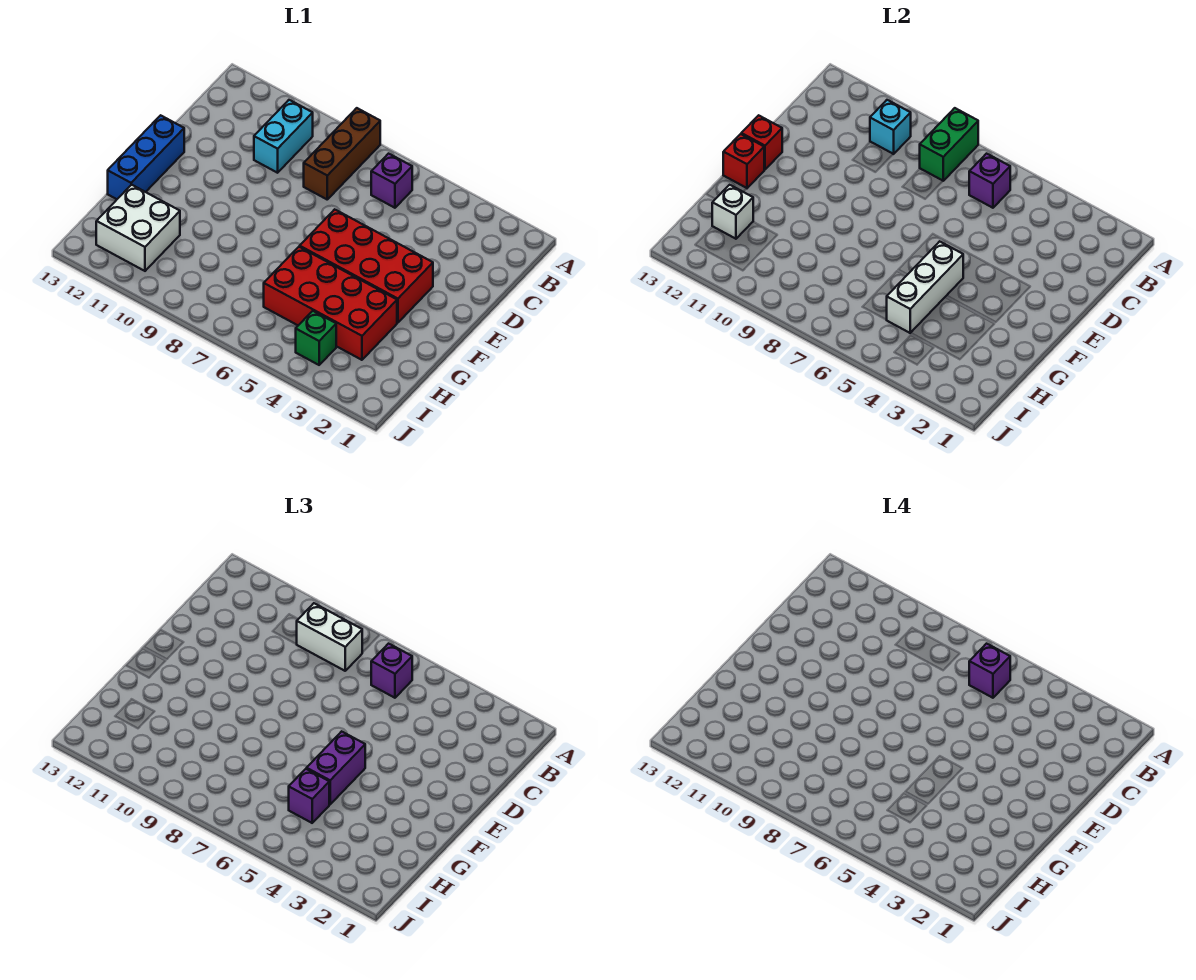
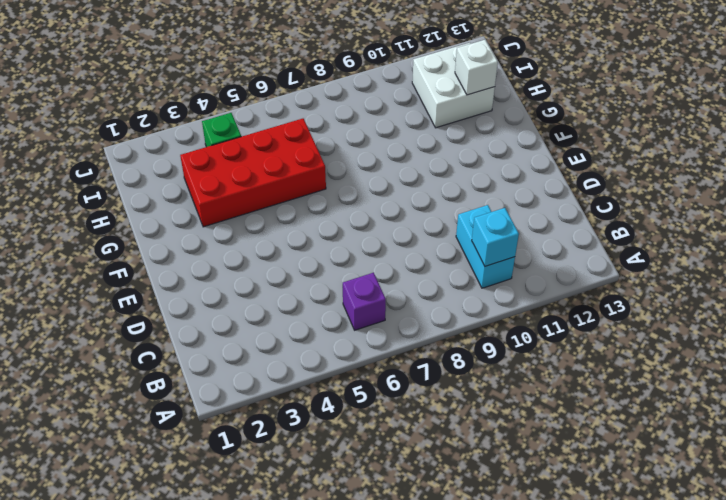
none -> brown brick A8:C8 level 1
none -> red brick E3:F6 level 1
none -> blue brick E13:G13 level 1

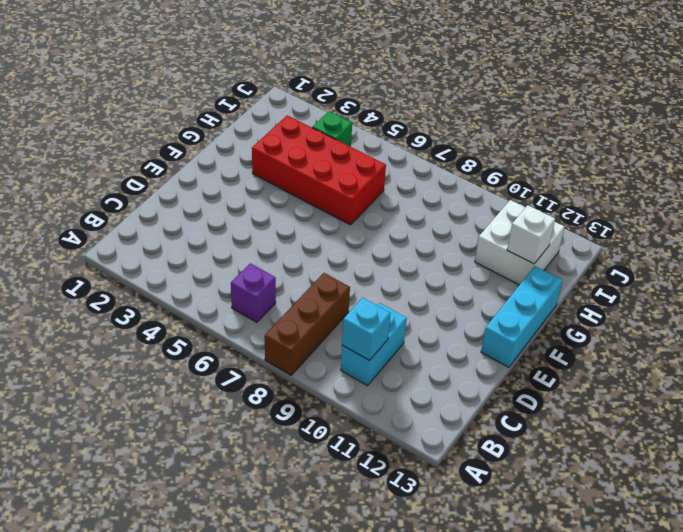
cyan brick E13:G13 level 1 -> blue brick E13:G13 level 1
none -> red brick E3:F6 level 1
none -> green brick A8:B8 level 2
none -> purple brick B6 level 2

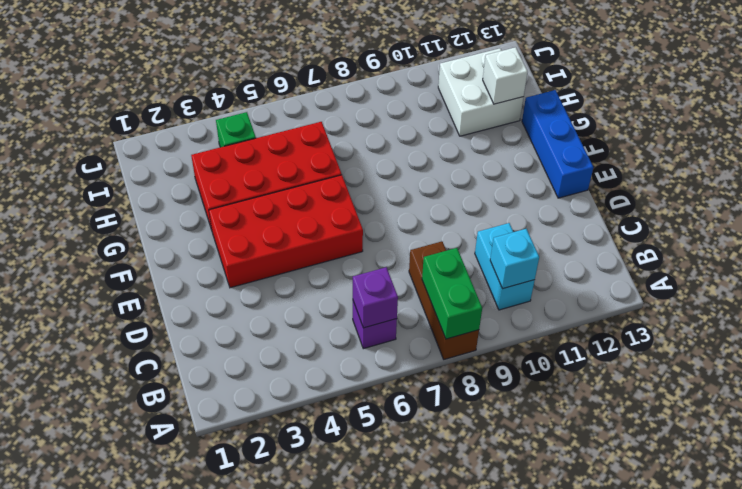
none -> red brick E13 level 2
none -> white brick F5:H5 level 2
none -> red brick F13 level 2

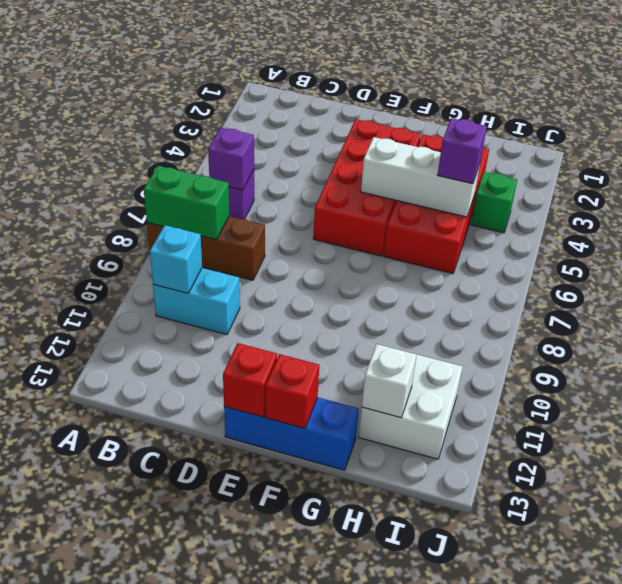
none -> purple brick B6 level 3
none -> white brick B8:B9 level 3
none -> purple brick F5:G5 level 3

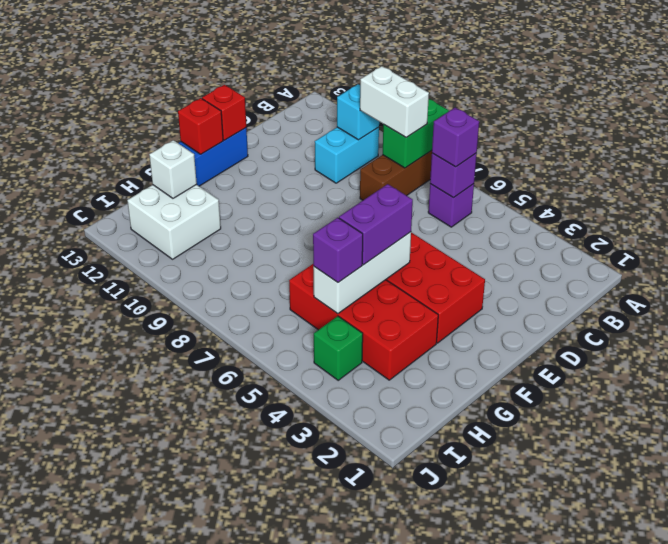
none -> purple brick B6 level 4

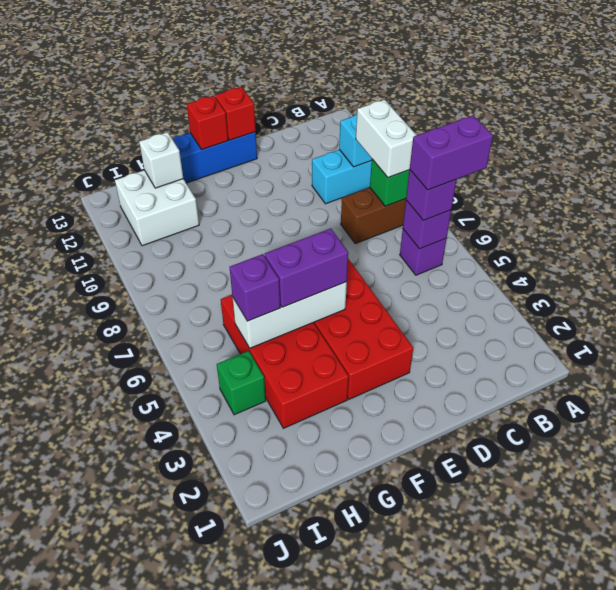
purple brick A6:B6 level 4 -> purple brick B6 level 4

